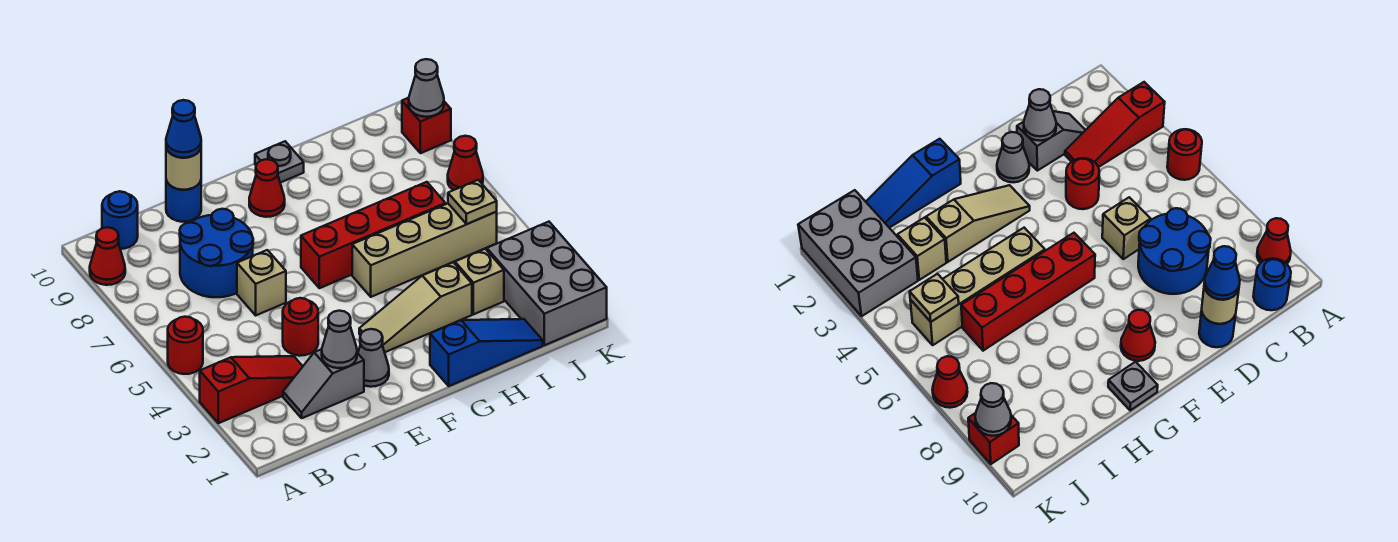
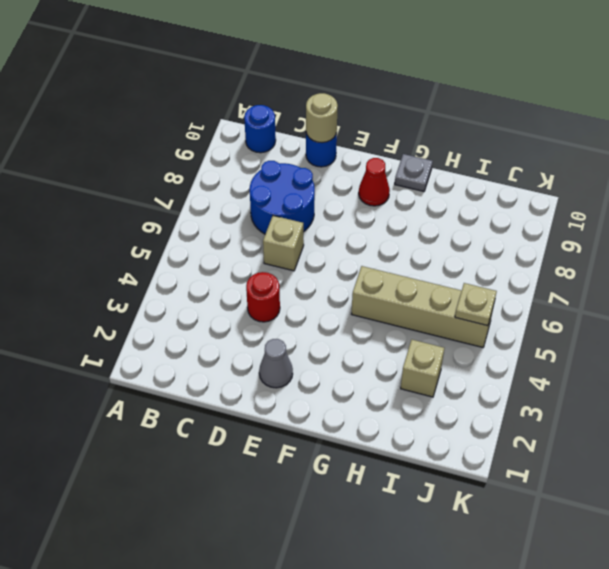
none -> red slope A3:C3 level 1 top A
none -> red round brick A5 level 1
none -> red cone A9 level 1

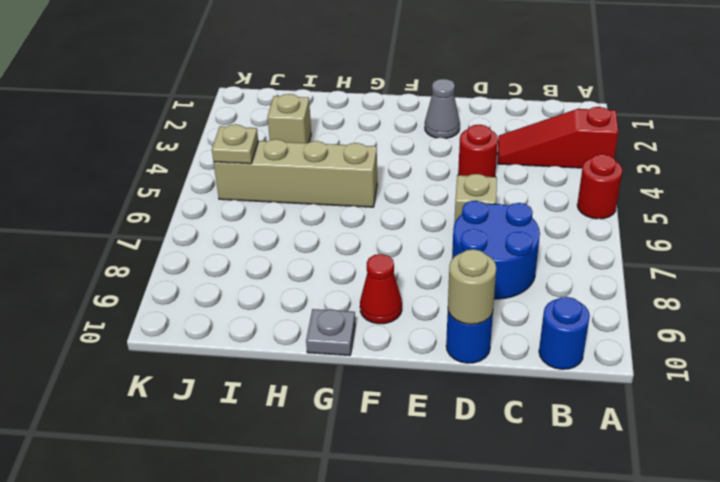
none -> red cone A9 level 1
none -> grey slope C2:D2 level 1 top D
none -> tan slope F3:H3 level 1 top H

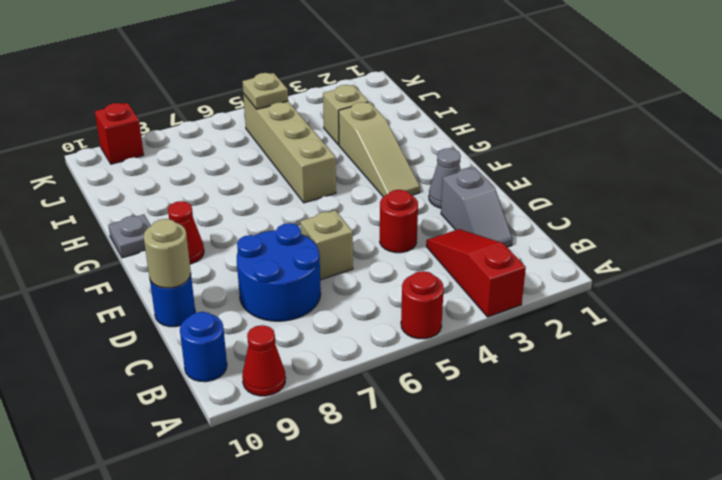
none -> red brick F6:I6 level 1
none -> blue slope G1:I1 level 1 top G
none -> grey brick J1:K3 level 1

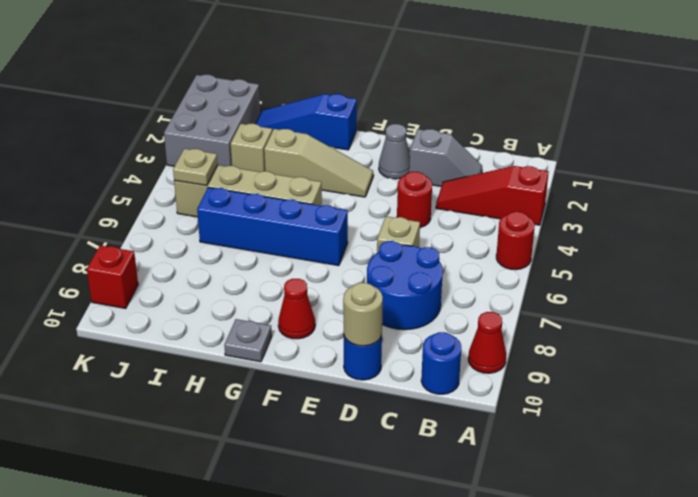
blue brick F6:I6 level 1 -> red brick F6:I6 level 1
none -> red cone K7 level 1
none -> grey cone D2 level 2
none -> grey cone K9 level 2

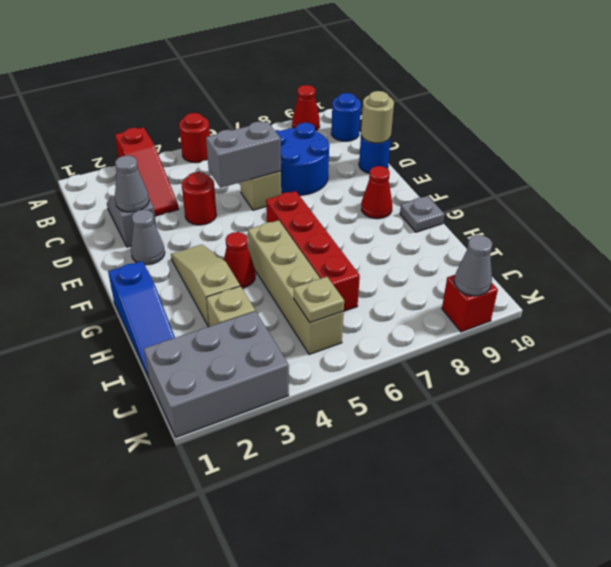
grey brick D5:D6 level 2 -> none
red cone G4 level 1 -> red cone K7 level 1
none -> blue cone D10 level 3

